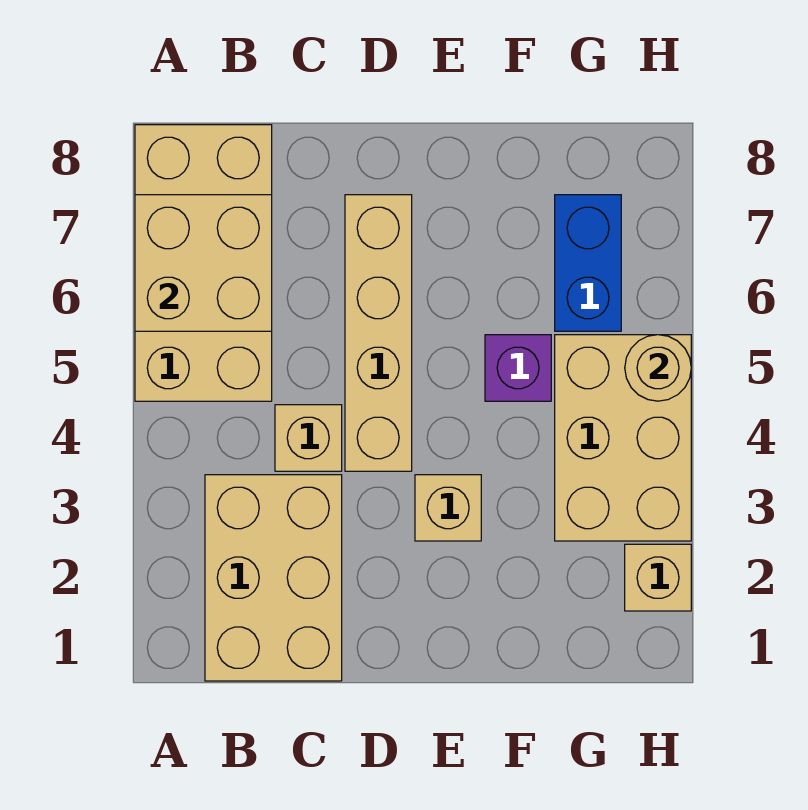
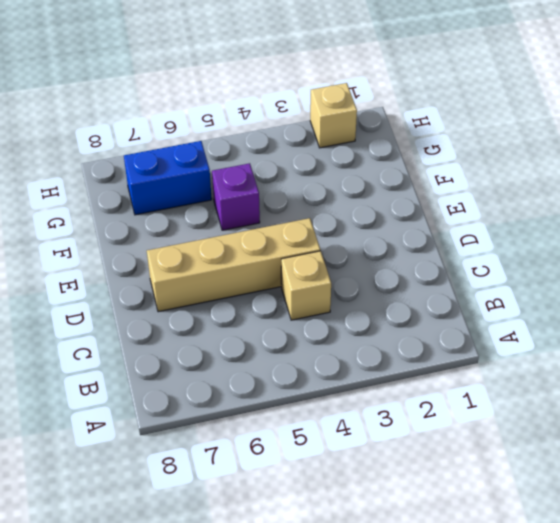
none -> tan brick A5:B8 level 1
none -> tan brick B1:C3 level 1

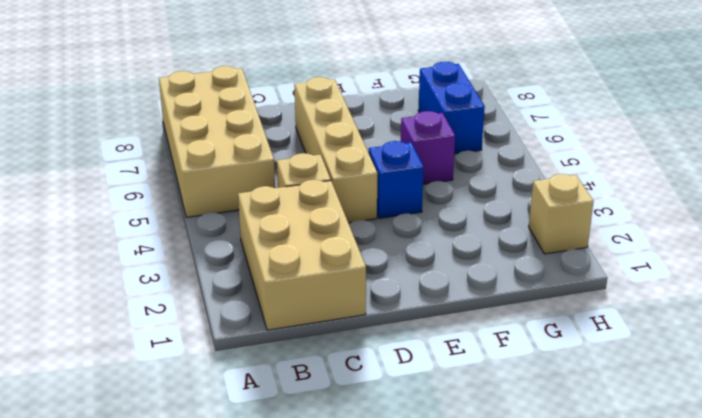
blue brick E4 level 1 -> none
none -> tan brick E3 level 1
none -> tan brick G3:H5 level 1

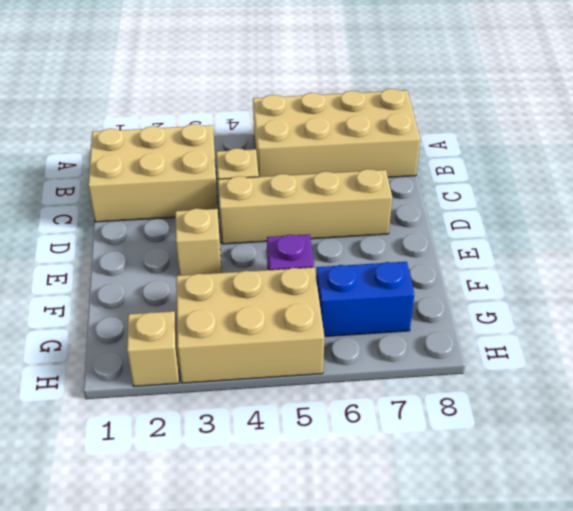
none -> tan brick A6:B7 level 2
none -> tan round brick H5 level 2

